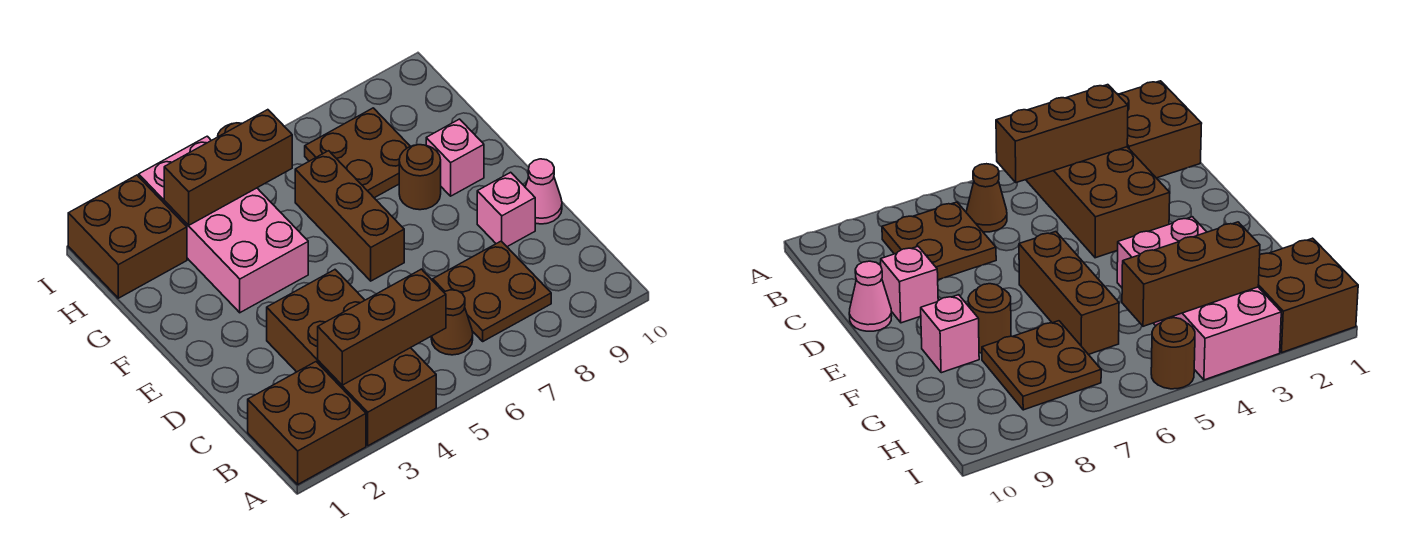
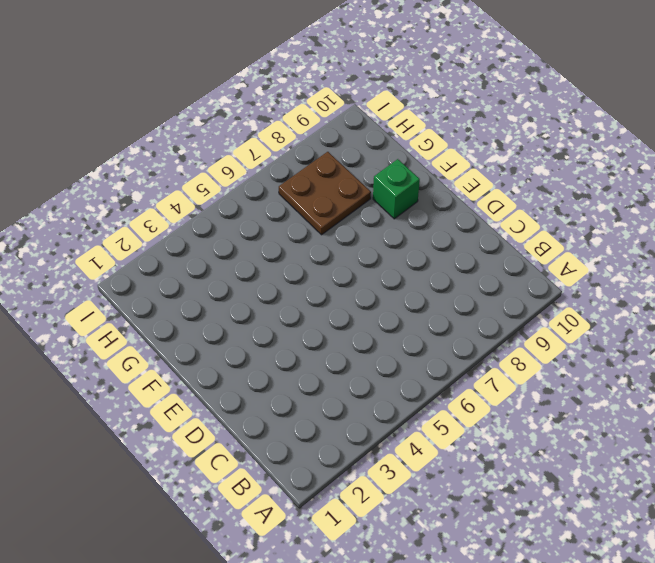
green brick F9 level 1 -> pink brick F9 level 1
none -> brown brick A1:B2 level 1
none -> brown brick A3:D4 level 1
none -> brown cone B6 level 1

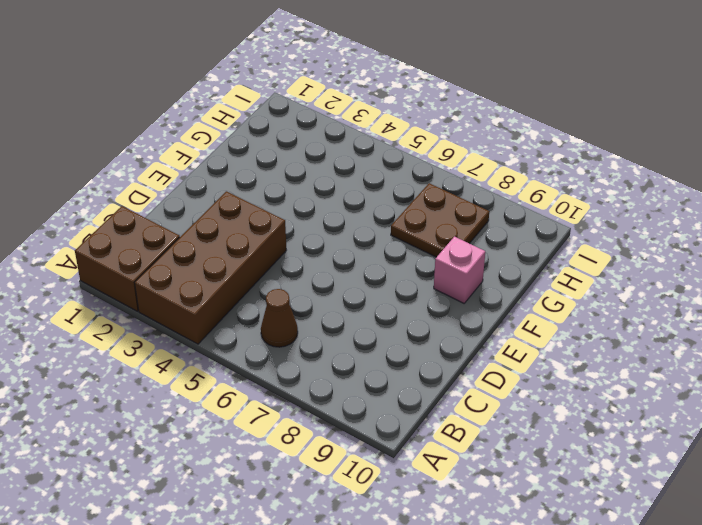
none -> brown plate B7:C8 level 1
none -> pink brick D9 level 1
none -> pink cone D10 level 1

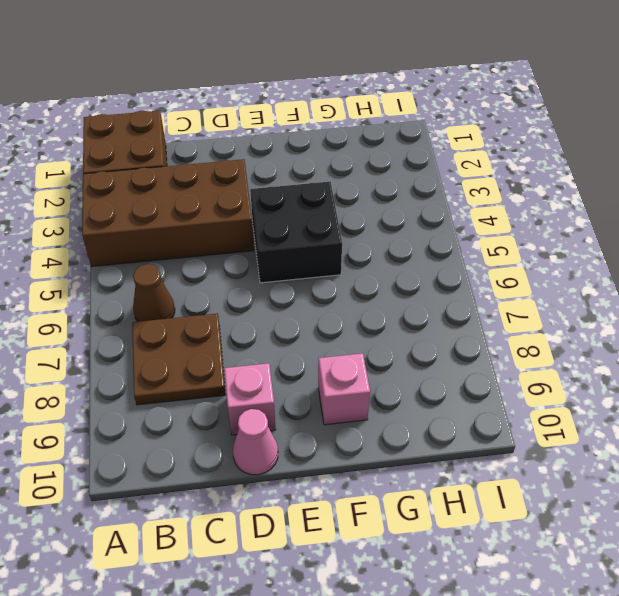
black brick E4:F5 level 1 -> pink brick F3:I4 level 1
none -> brown brick E6:G6 level 1
none -> brown round brick F8 level 1
none -> brown plate G7:H8 level 1

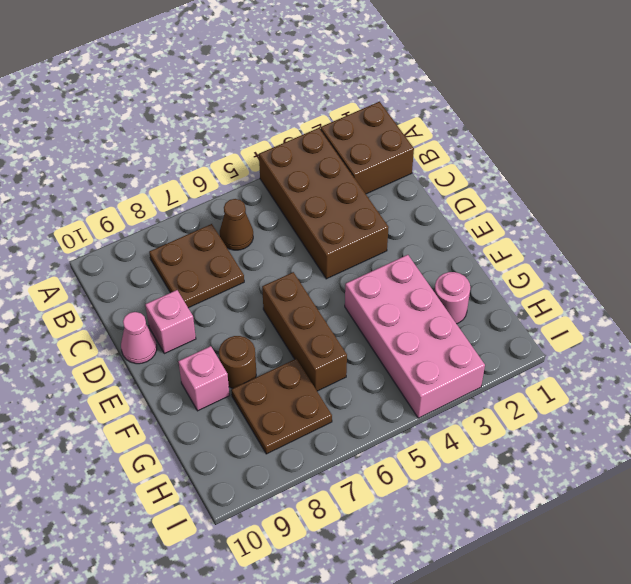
pink round brick G2 level 1 -> none
none -> brown brick H1:I2 level 1
none -> brown round brick I5 level 1
none -> brown brick B3:B5 level 2

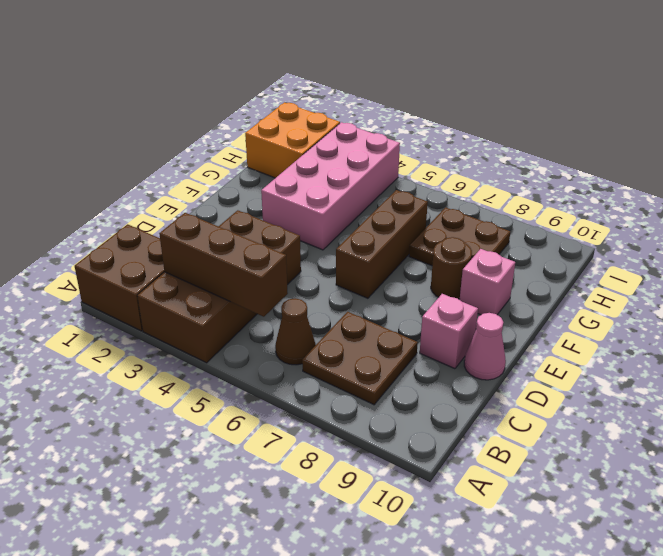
orange brick H1:I2 level 1 -> brown brick H1:I2 level 1
none -> brown round brick I5 level 1
none -> brown brick H3:H5 level 2

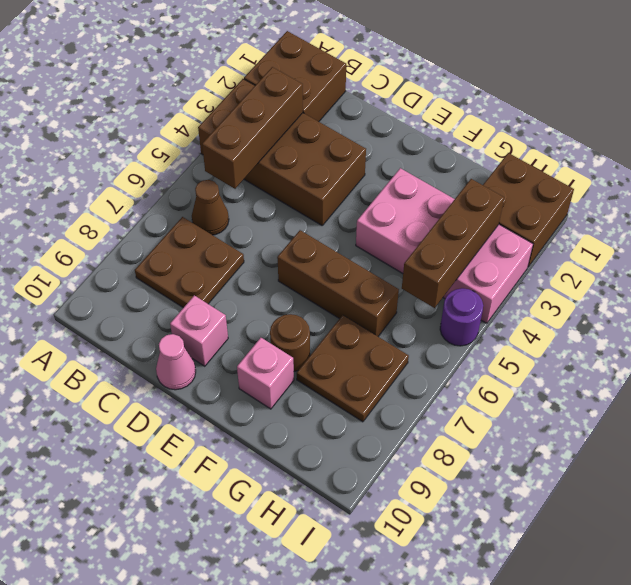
purple round brick I5 level 1 -> brown round brick I5 level 1

